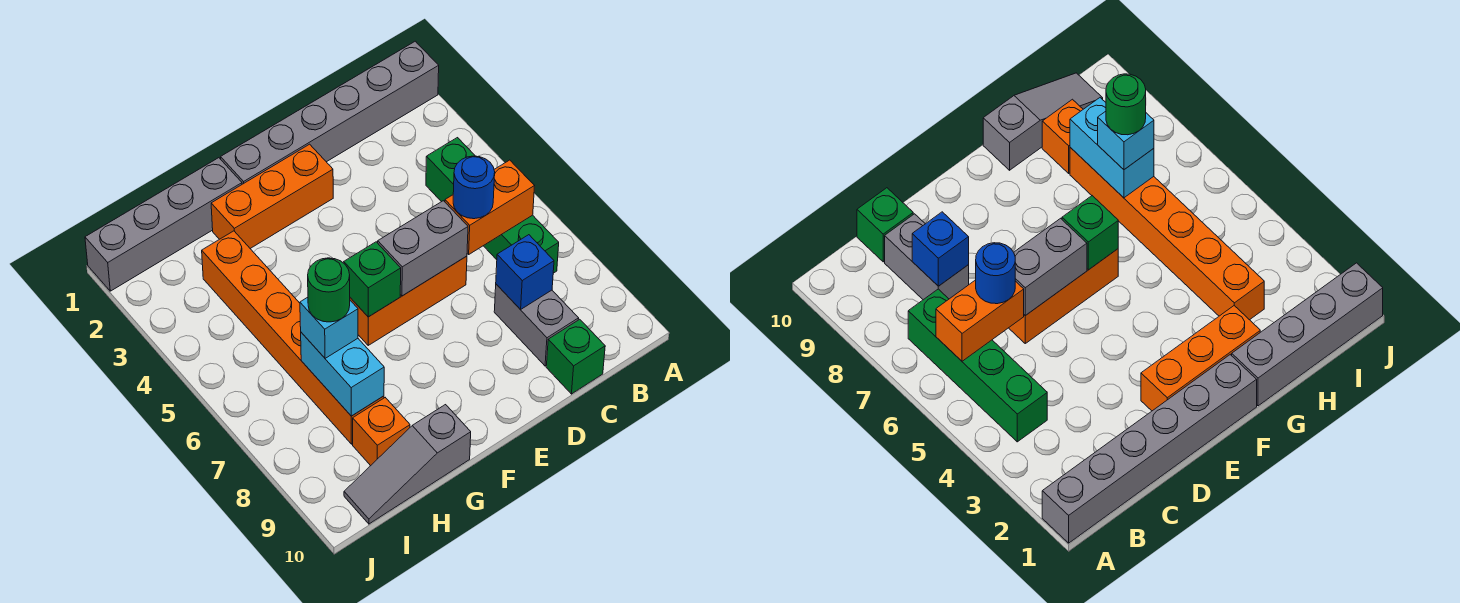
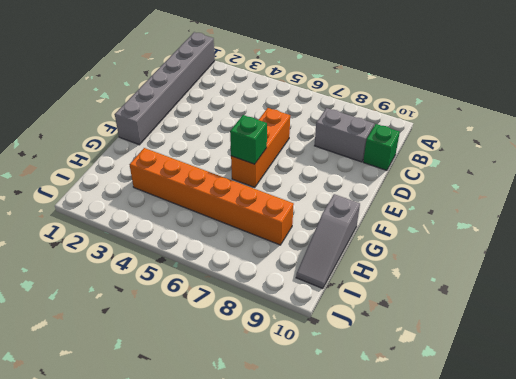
none -> green brick B4:B7 level 1
none -> orange brick E2:G2 level 1
none -> grey brick G1:J1 level 1

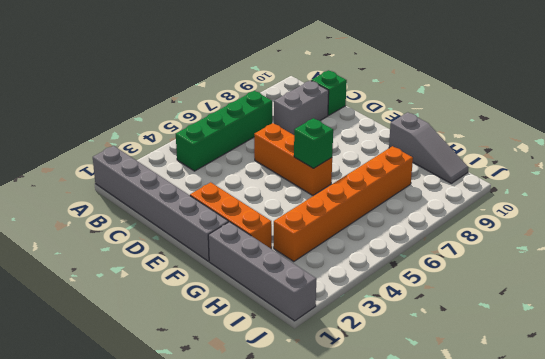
none -> orange brick H9 level 1
none -> orange brick B6:C6 level 2
none -> blue brick C8 level 2

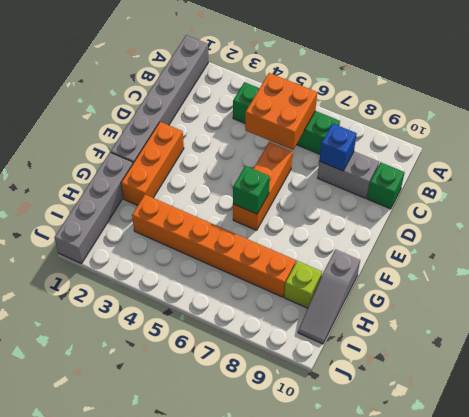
orange brick B5:C6 level 2 -> orange brick B6:C6 level 2
lime brick H9 level 1 -> orange brick H9 level 1
none -> grey brick D6:E6 level 2
none -> cyan brick H7:H8 level 2
none -> blue round brick C6 level 3

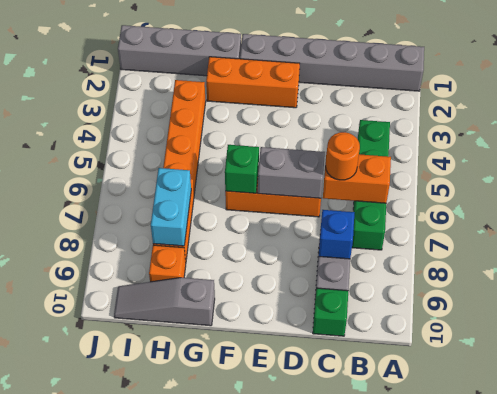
orange round brick C6 level 3 -> blue round brick C6 level 3
none -> cyan brick H7 level 3
none -> green round brick H7 level 4

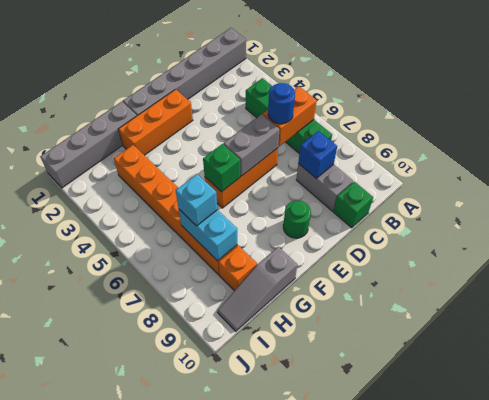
green round brick E9 level 1 -> green round brick H7 level 4

